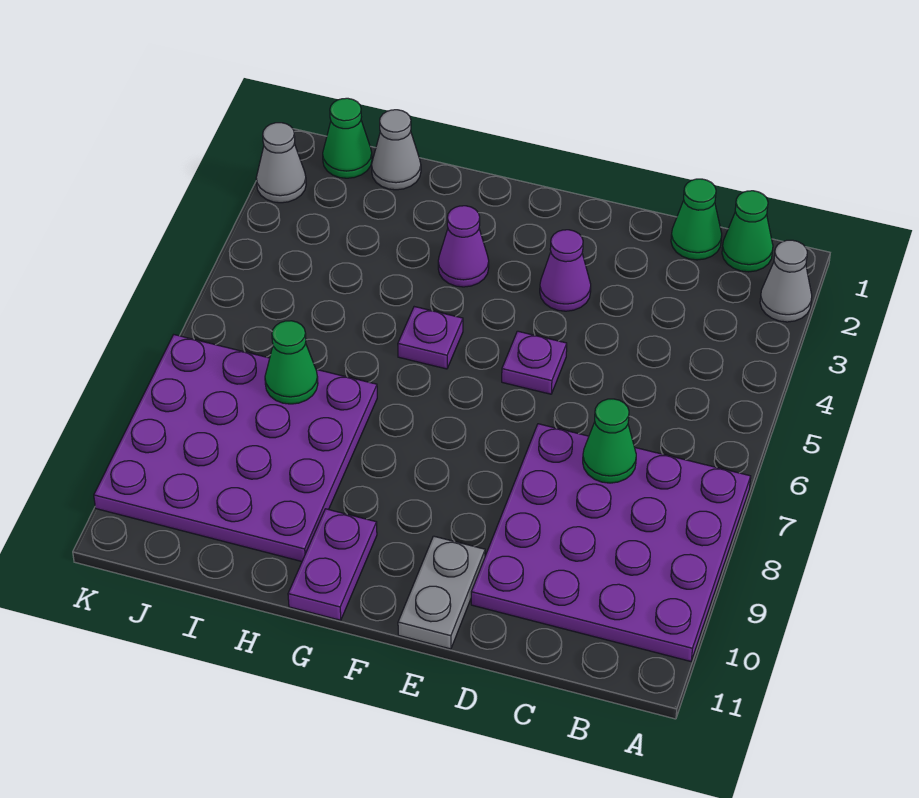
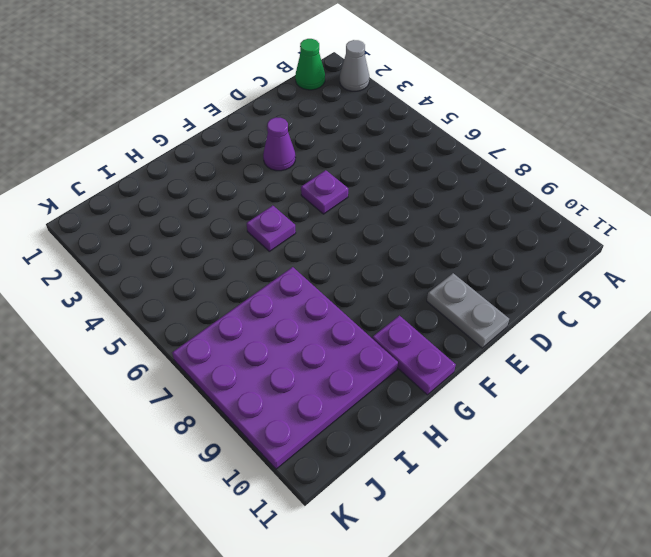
none -> purple plate A7:D10 level 1
none -> green cone C1 level 1
none -> purple cone G3 level 1

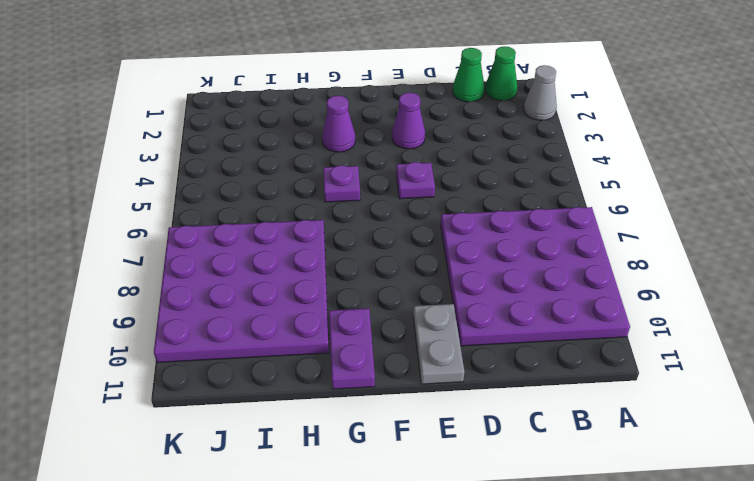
none -> grey cone I1 level 1
none -> green cone J1 level 1
none -> grey cone K2 level 1

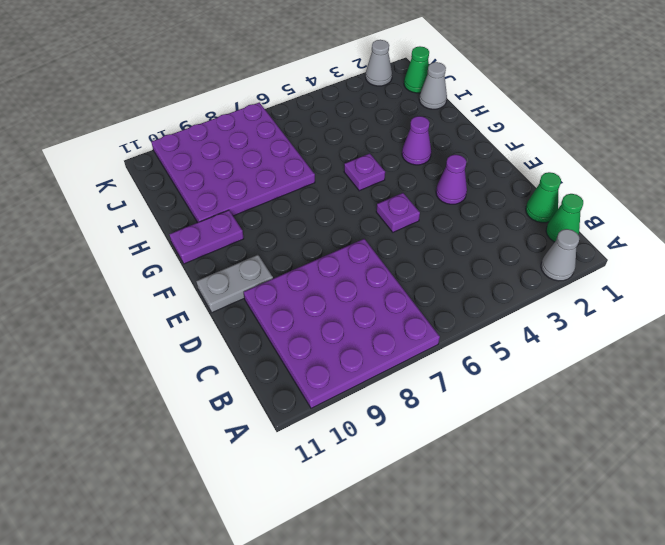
none -> green cone C7 level 2
none -> green cone I7 level 2

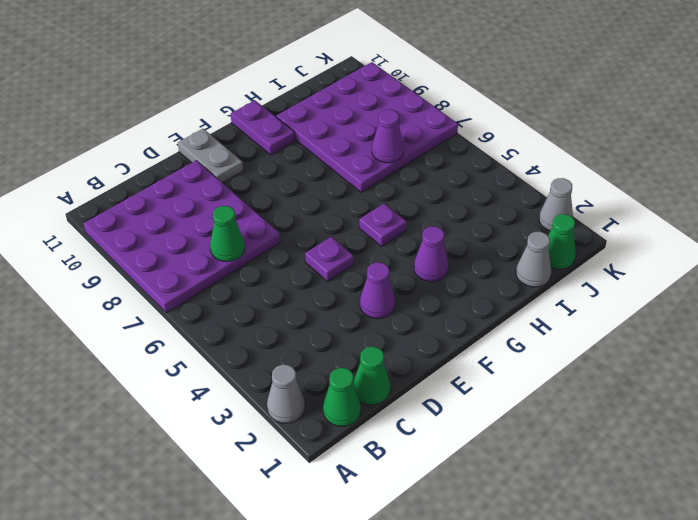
purple cone I7 level 2 -> green cone I7 level 2

